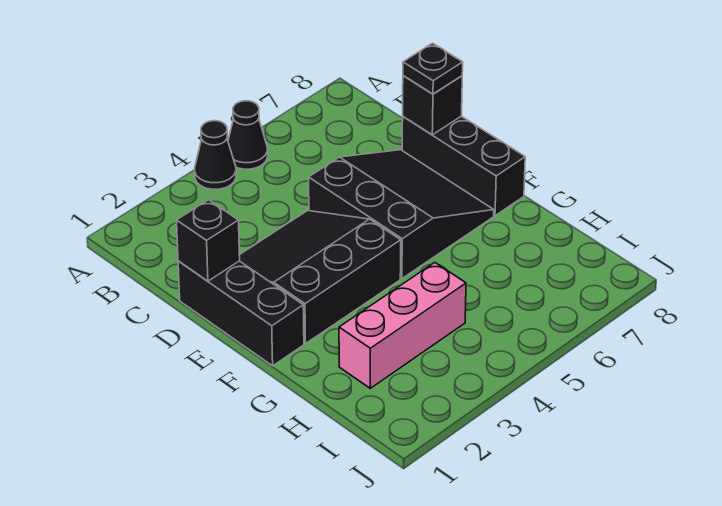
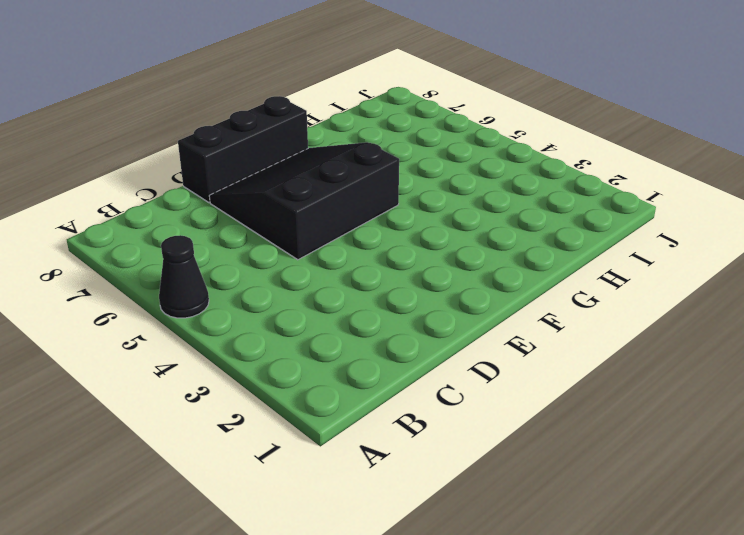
none -> black cone A4 level 1
none -> black brick D1:F1 level 1

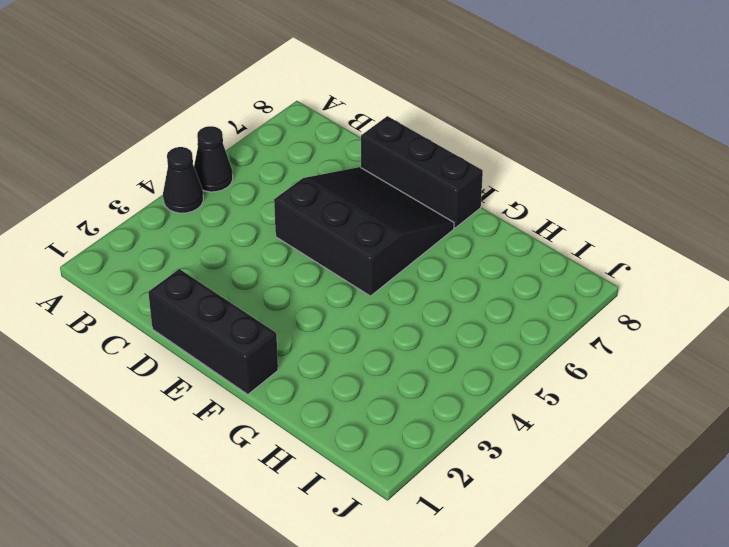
none -> black slope D2:F4 level 1 top F
none -> pink brick H2:H4 level 1

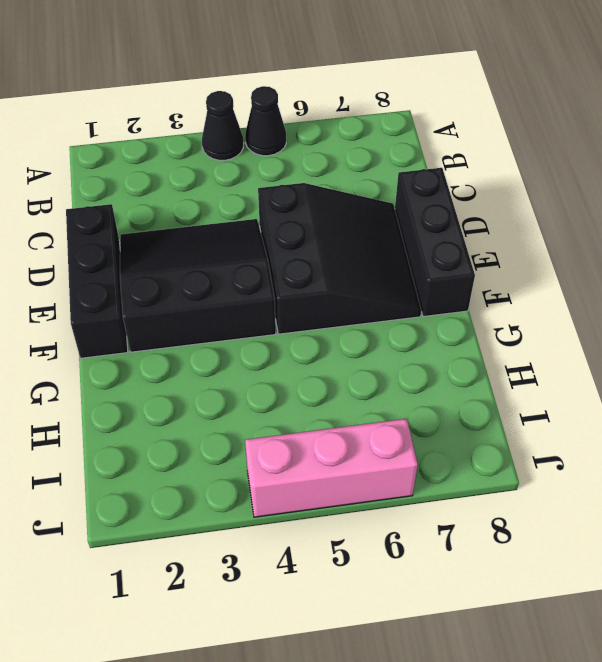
pink brick J4:J6 level 1 -> pink brick H2:H4 level 1
none -> black brick D1 level 2
none -> black brick D8 level 2

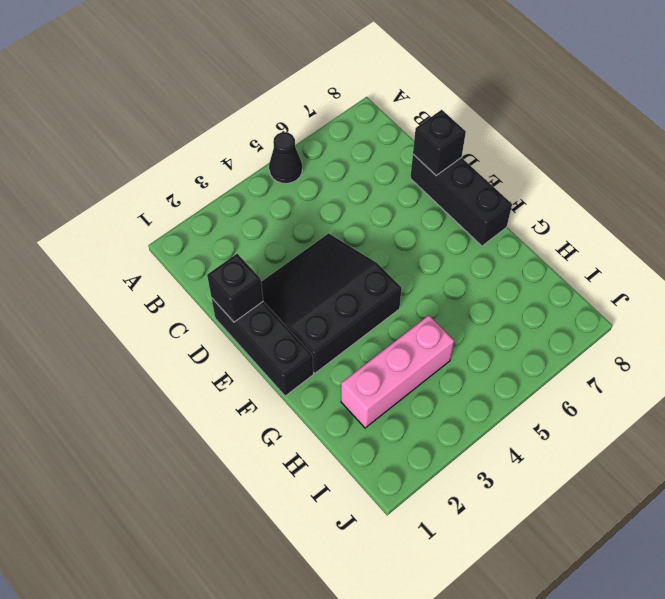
none -> black cone A4 level 1
none -> black slope D5:F7 level 1 top 5

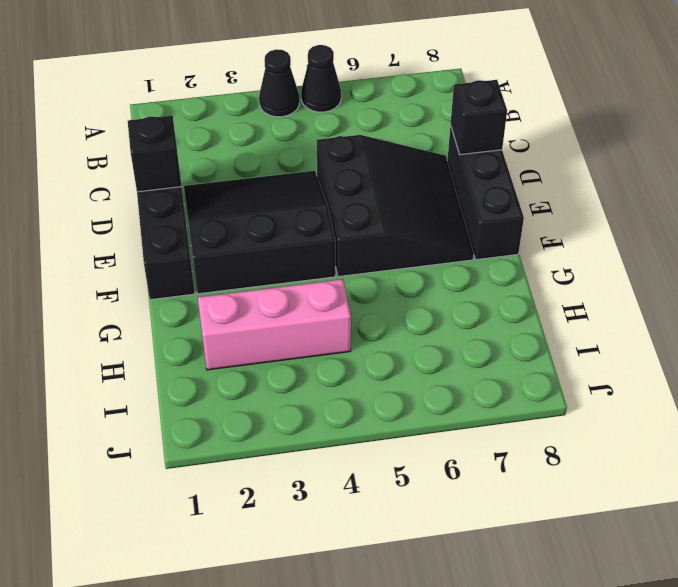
none -> black plate D8 level 3

